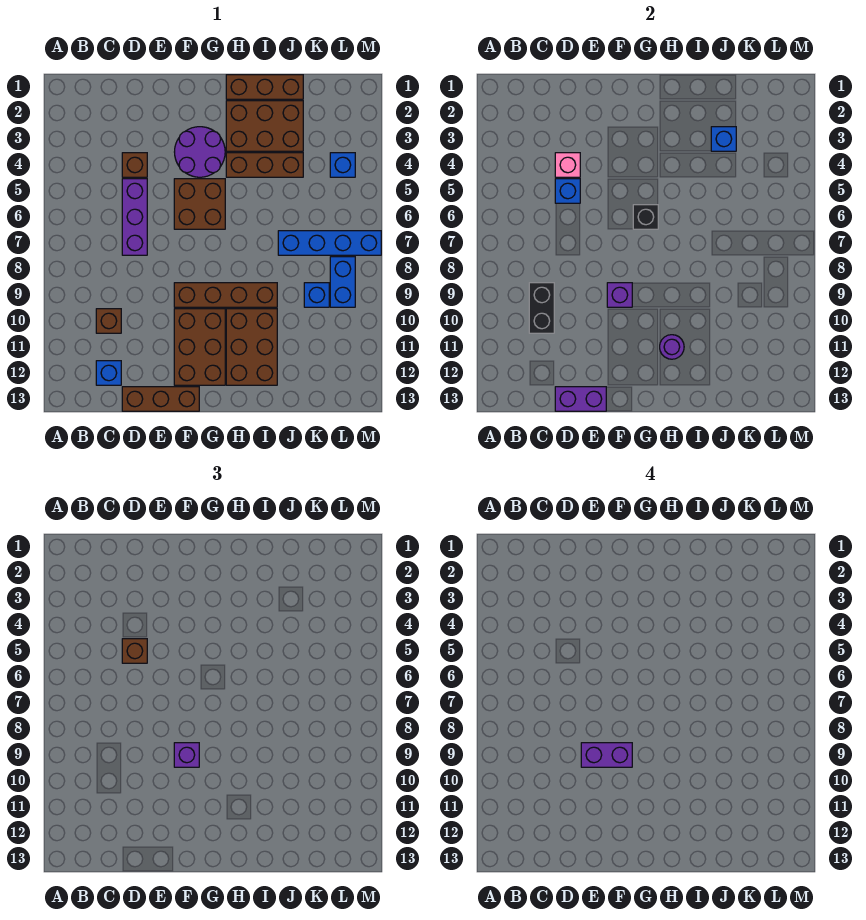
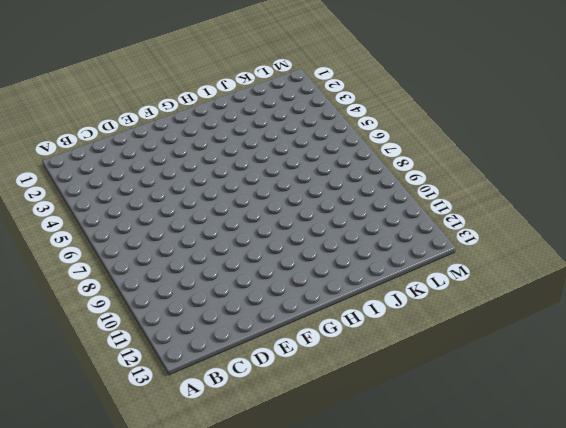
none -> brown brick C10 level 1
none -> blue brick C12 level 1
none -> brown brick D4 level 1

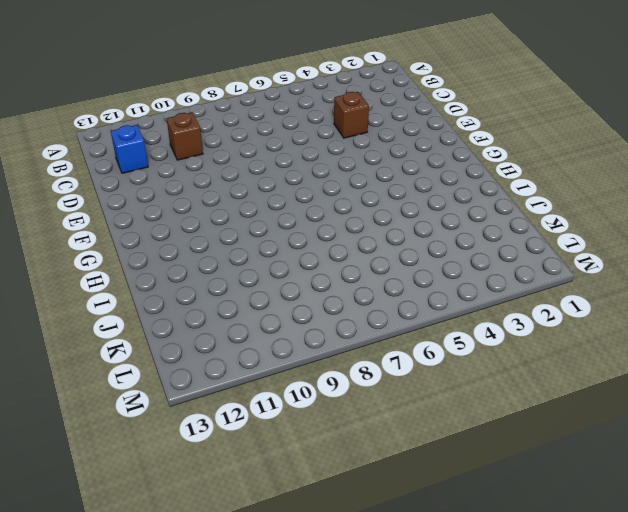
none -> purple brick D5:D7 level 1
none -> brown brick D13:F13 level 1
none -> purple round brick F3:G4 level 1

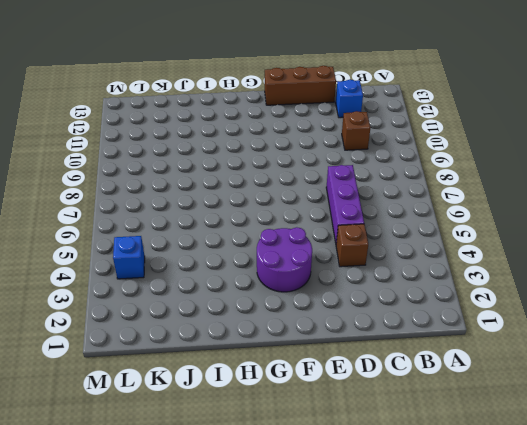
none -> brown brick F5:G6 level 1
none -> brown brick F9:I9 level 1
none -> brown brick F10:G12 level 1

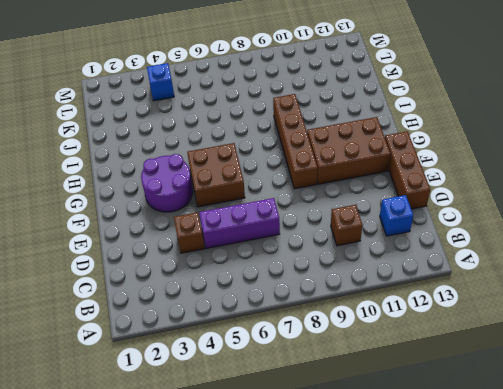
none -> brown brick H1:J1 level 1
none -> brown brick H2:J3 level 1
none -> brown brick H4:J4 level 1

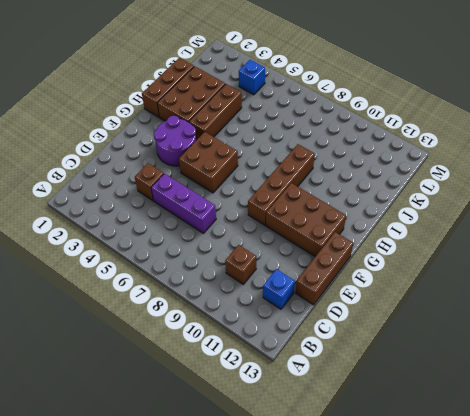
none -> brown brick H10:I12 level 1
none -> blue brick J7:M7 level 1
none -> blue brick K9 level 1

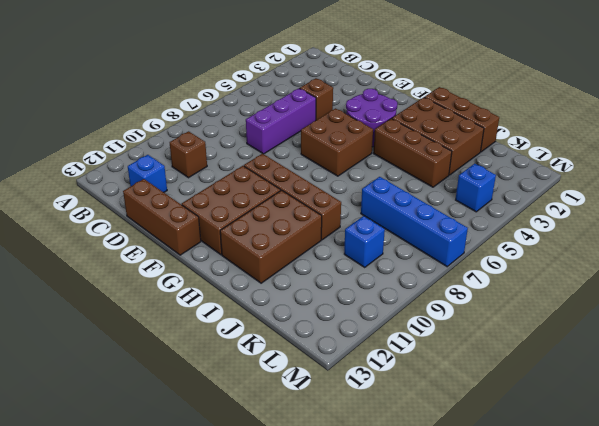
none -> blue brick L8:L9 level 1
none -> black brick C9:C10 level 2
none -> pink brick D4 level 2

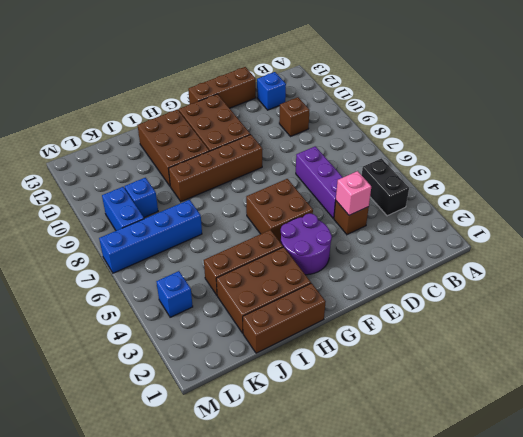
black brick B4:B5 level 1 -> black brick C9:C10 level 2
none -> blue brick D5 level 2
none -> purple brick D13:E13 level 2
none -> purple brick F9 level 2

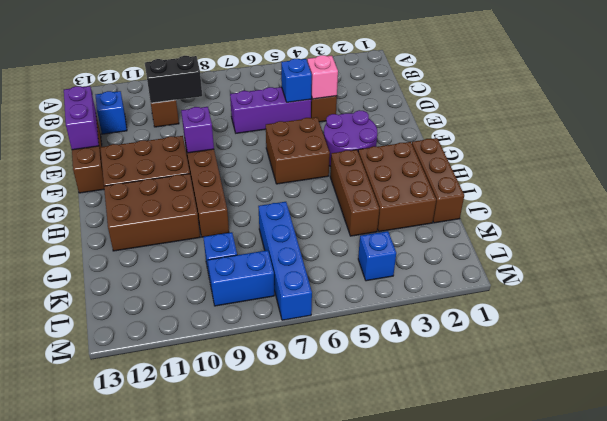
none -> black brick G6 level 2
none -> purple round brick H11 level 2
none -> blue brick J3 level 2

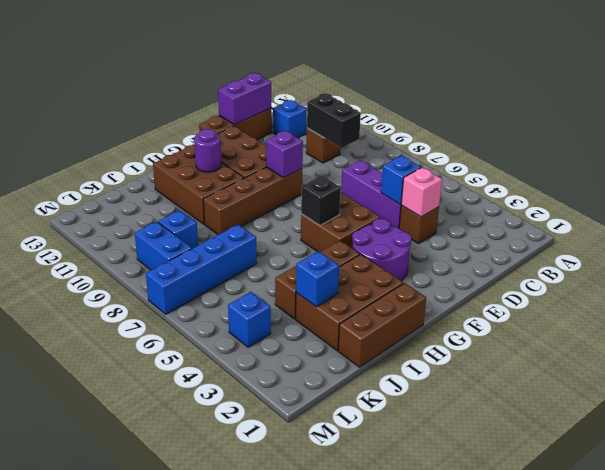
none -> brown brick D5 level 3
none -> purple brick F9 level 3
none -> purple brick E9:F9 level 4

